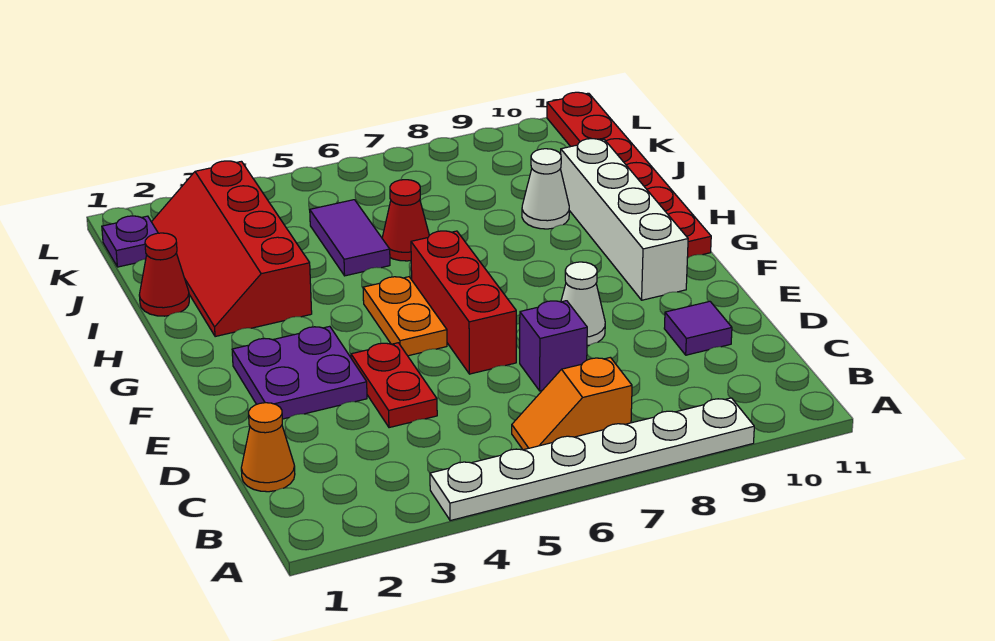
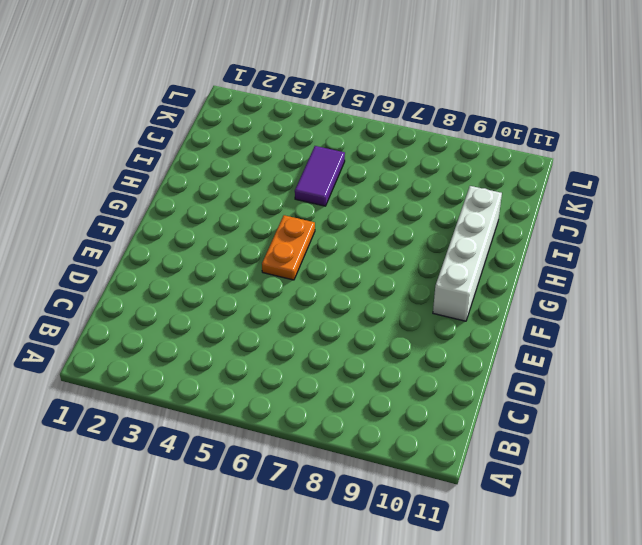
none -> white plate A4:A9 level 1
none -> orange slope B6:B7 level 1 top 7
none -> orange cone C1 level 1

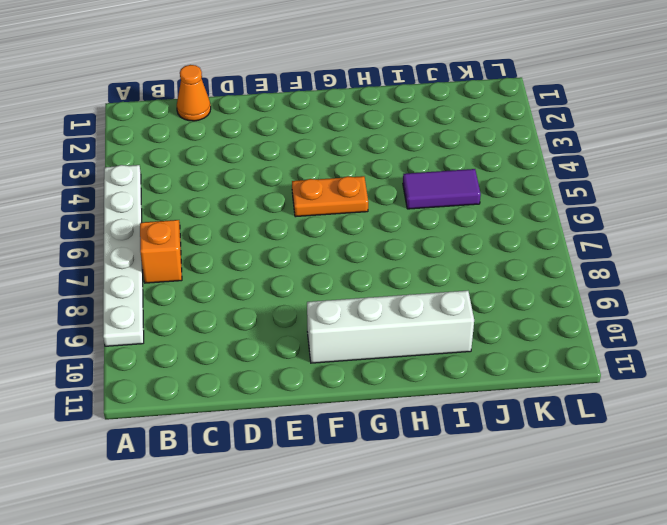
none -> red plate D4:E4 level 1
none -> purple brick D7 level 1
none -> purple tile D10 level 1

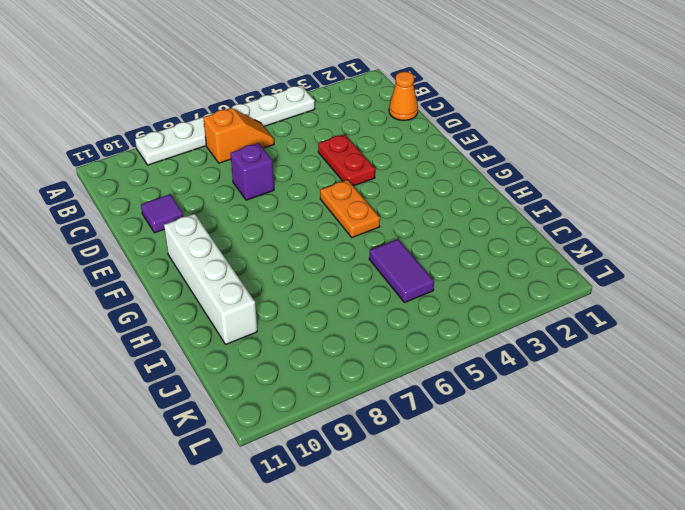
none -> purple plate E2:F3 level 1
none -> red brick E6:G6 level 1
none -> white cone E8 level 1

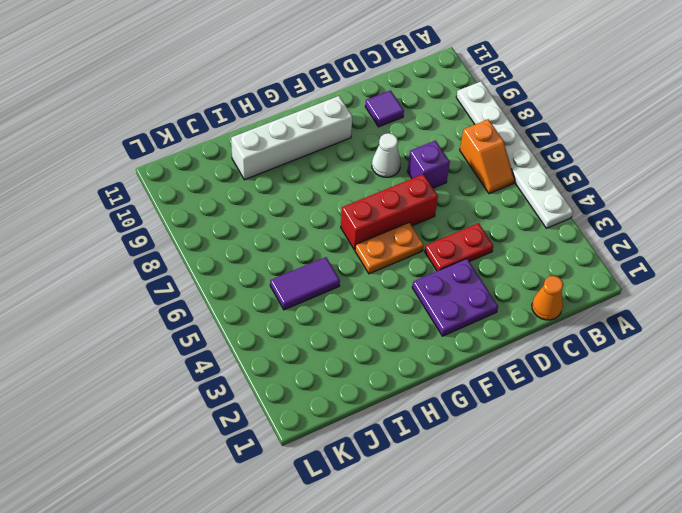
none -> red plate G11:L11 level 1
none -> red slope H2:K3 level 1 top 3
none -> red cone I1 level 1

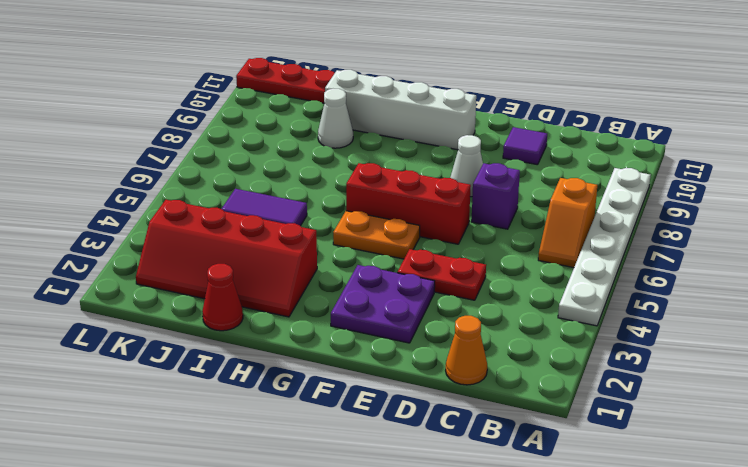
none -> red cone I6 level 1
none -> purple plate K1 level 1

